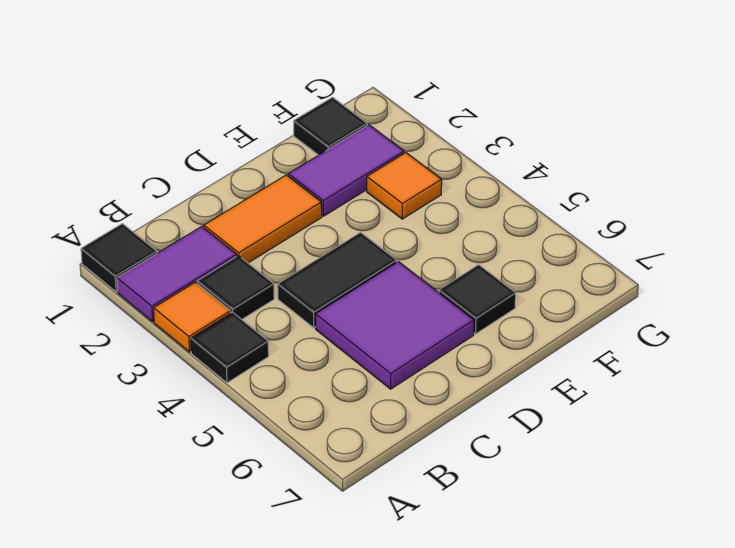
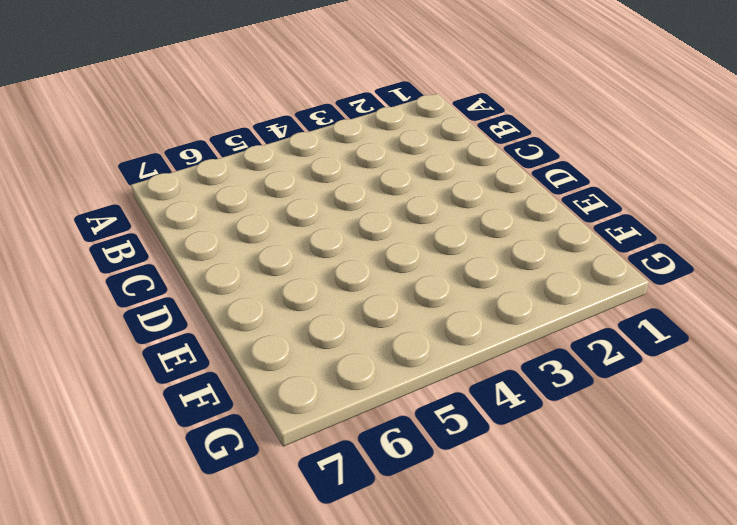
none -> black tile A1 level 1
none -> purple tile A2:B2 level 1
none -> orange tile A3 level 1

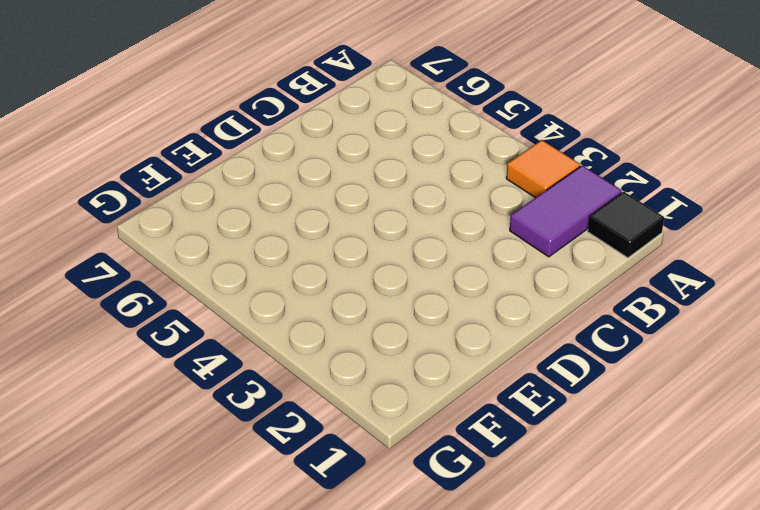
none -> black tile A4 level 1
none -> black tile B3 level 1
none -> orange tile C2:D2 level 1

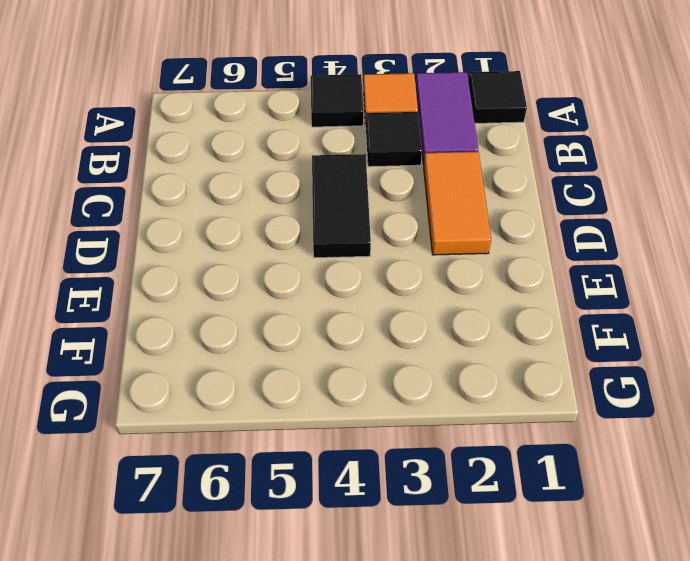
none -> purple tile C5:D6 level 1
none -> purple tile E2:F2 level 1
none -> black tile E6 level 1

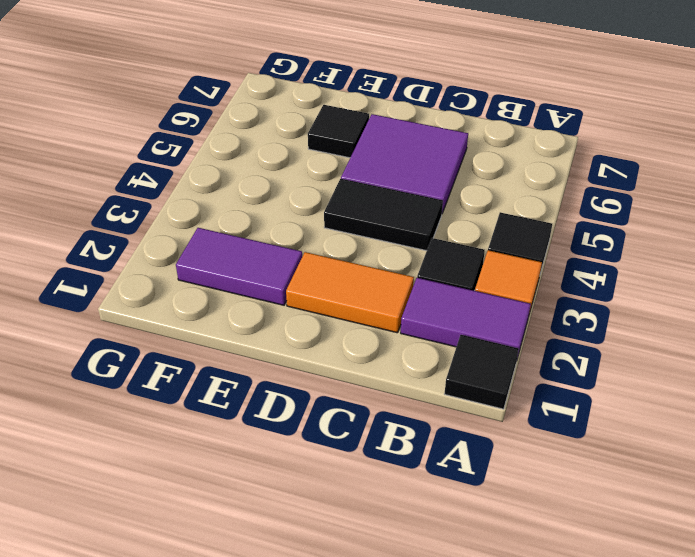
none -> black tile F1 level 1
none -> orange tile F3 level 1

